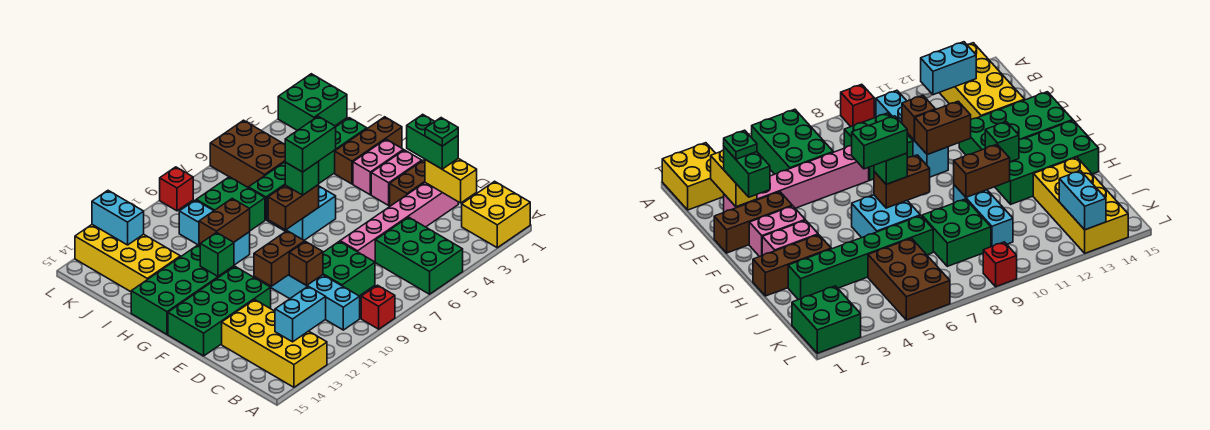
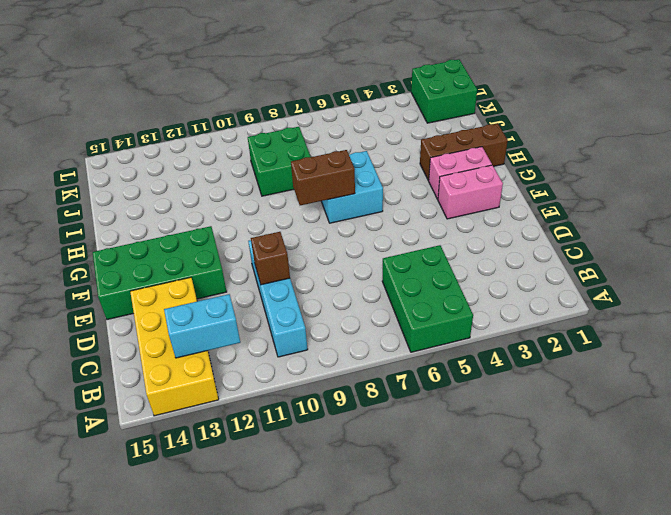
none -> yellow brick A1:B2 level 1
none -> red brick A9 level 1
none -> green brick C8:D9 level 1
none -> pink brick D2:D7 level 1

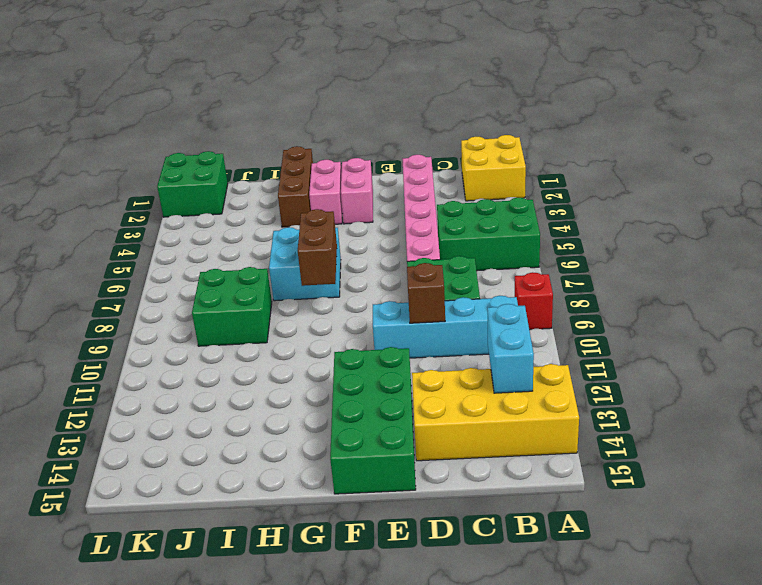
none -> brown brick E1:E3 level 1
none -> green brick G12:H15 level 1
none -> cyan brick H10:J10 level 1
none -> green brick I2:I7 level 1

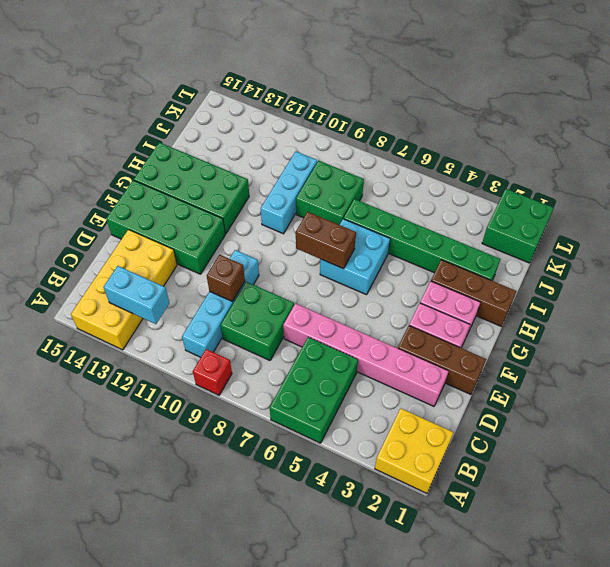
none -> yellow brick I13:L14 level 1
none -> brown brick J5:L6 level 1
none -> red brick L9 level 1
none -> yellow brick C2:D2 level 2

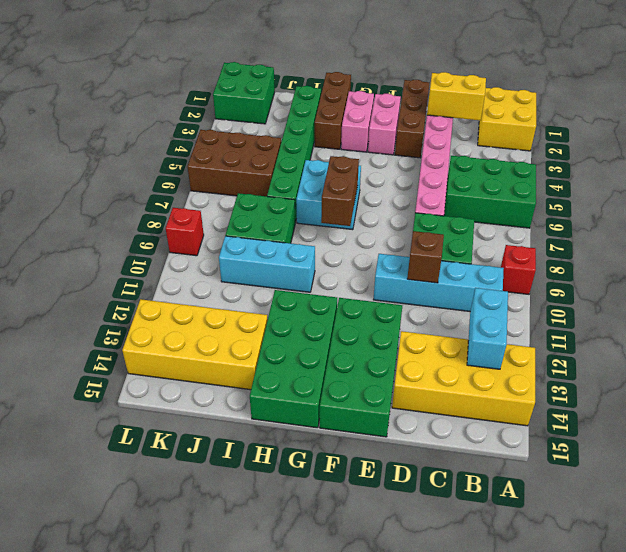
none -> brown brick E10:E11 level 2
none -> green brick G12 level 2
none -> brown brick H10:H11 level 2
none -> cyan brick K13:L13 level 2

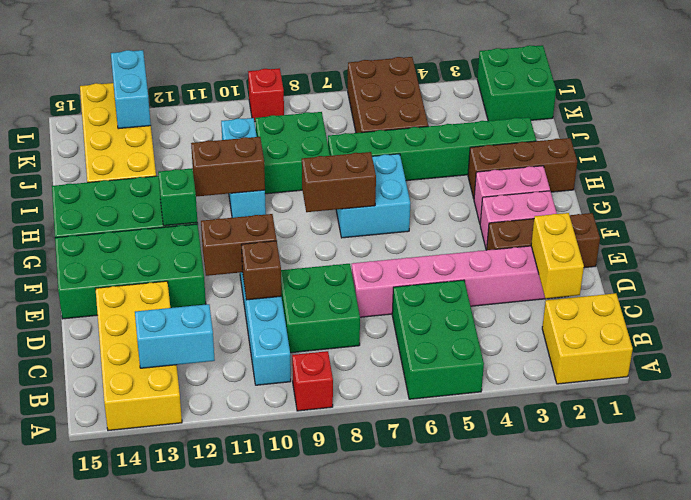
none -> green brick D2:E2 level 3
none -> green brick G7 level 3
none -> green plate D2 level 4
none -> green brick G6:G7 level 4

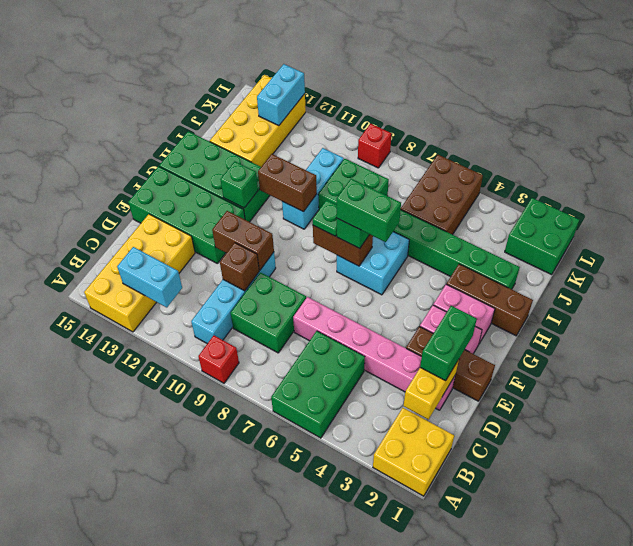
green plate G8 level 3 -> green plate D2 level 4

